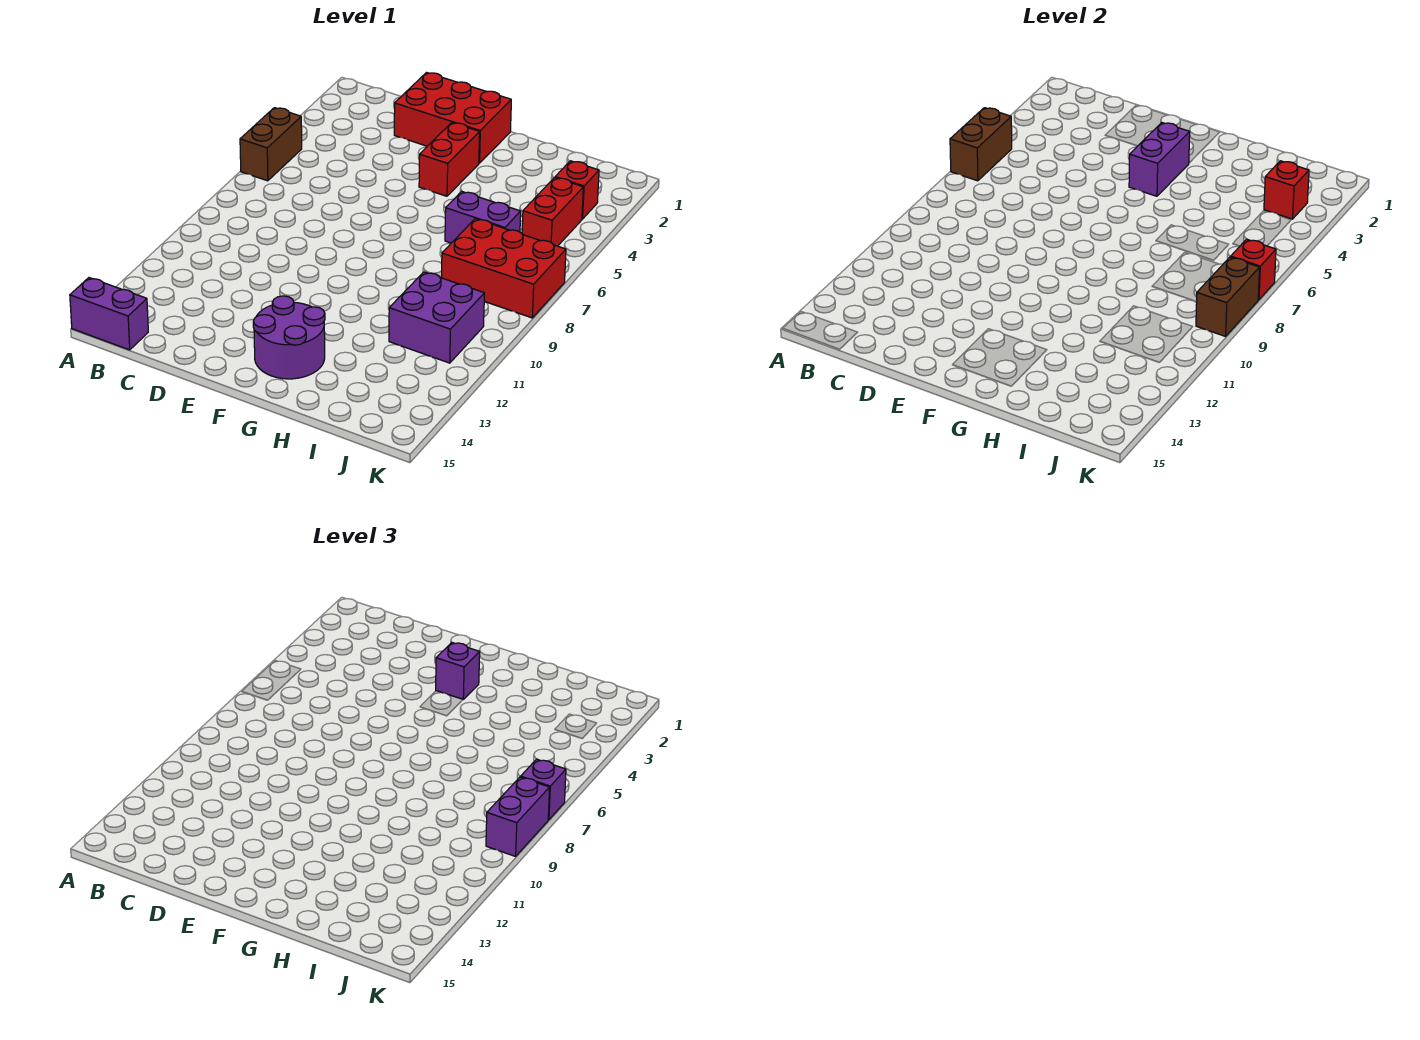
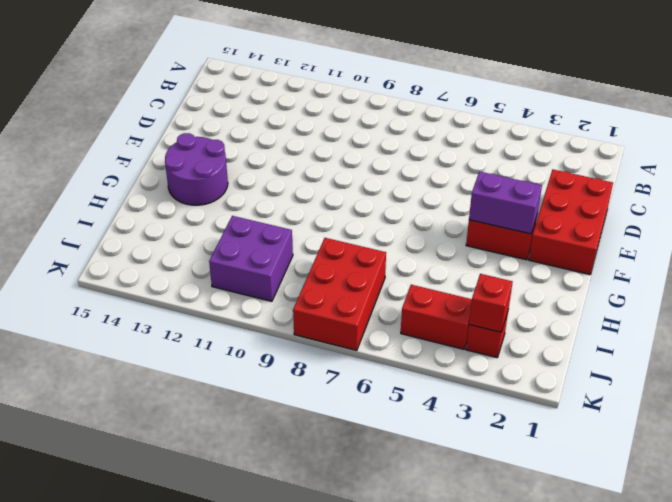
none -> brown brick A5:A6 level 1
none -> purple brick A15:B15 level 1
none -> purple brick H6:I6 level 1

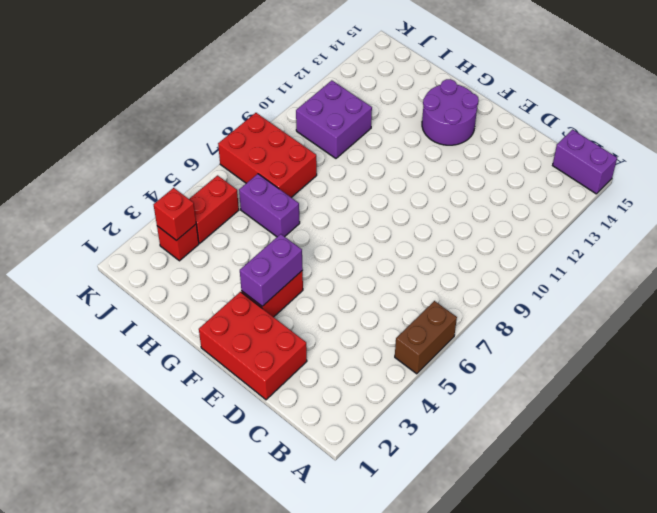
none -> brown brick A5:A6 level 2
none -> red brick K7 level 2
none -> brown brick K8:K9 level 2

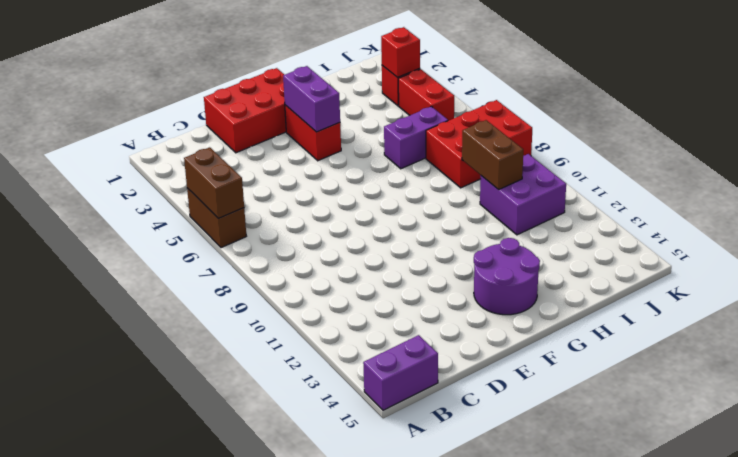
brown brick I9:I10 level 2 -> brown brick K8:K9 level 2
none -> red brick K7 level 2
none -> purple brick F3 level 3
none -> purple brick K7 level 3

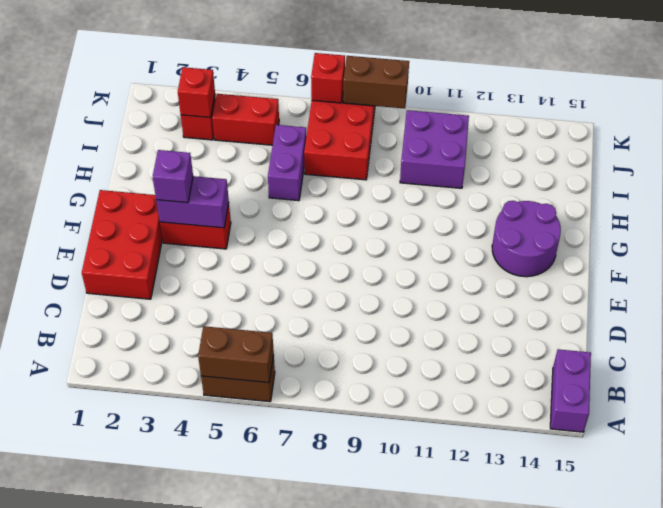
none -> purple brick K7 level 3
none -> purple brick K8:K9 level 3

